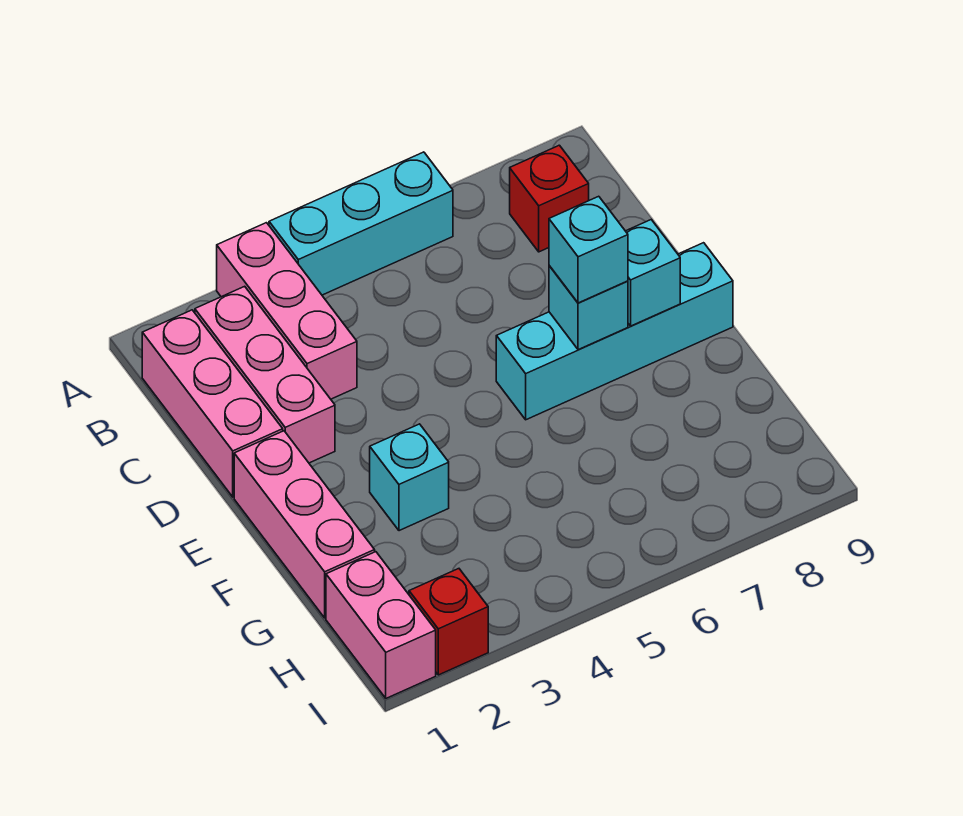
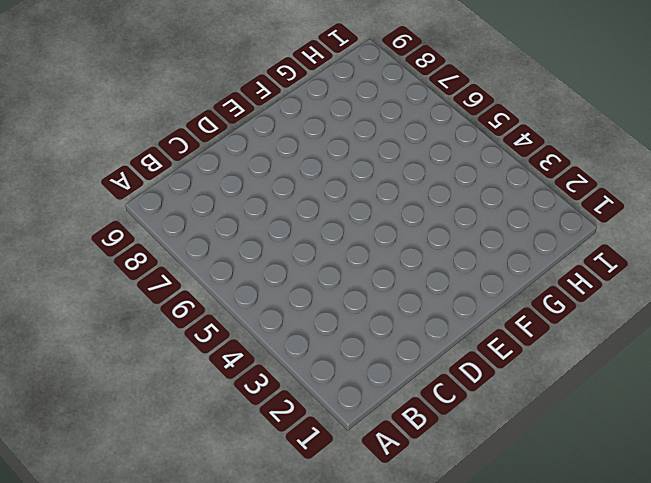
none -> pink brick A3:C3 level 1
none -> cyan brick A4:A6 level 1
none -> pink brick B1:D1 level 1

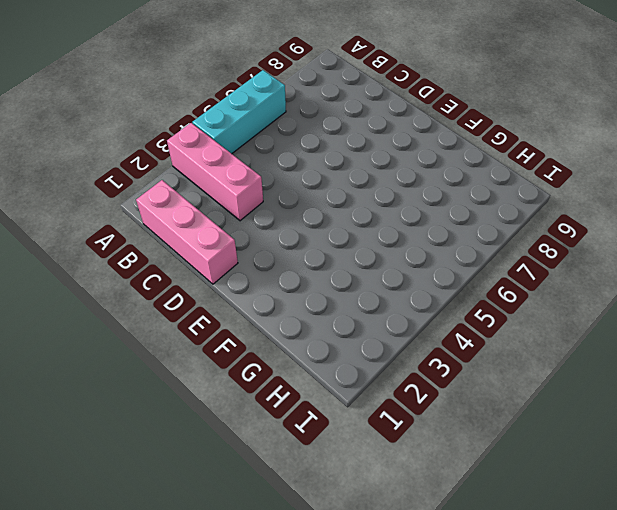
none -> pink brick B2:D2 level 1
none -> red brick B8 level 1
none -> pink brick E1:G1 level 1

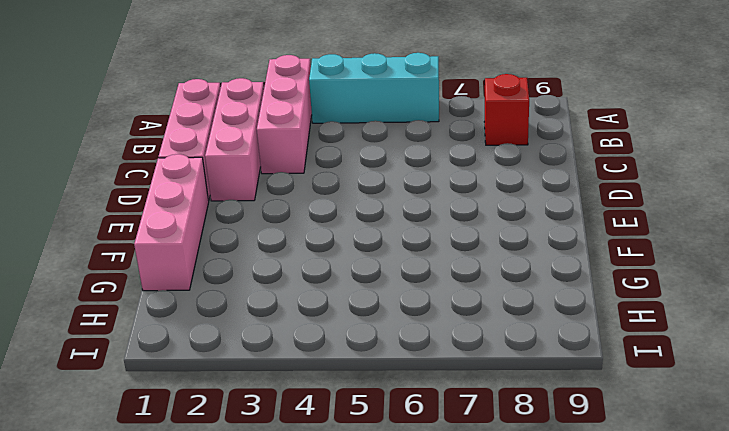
none -> cyan brick E6:E9 level 1
none -> cyan brick F3 level 1
none -> pink brick H1:I1 level 1

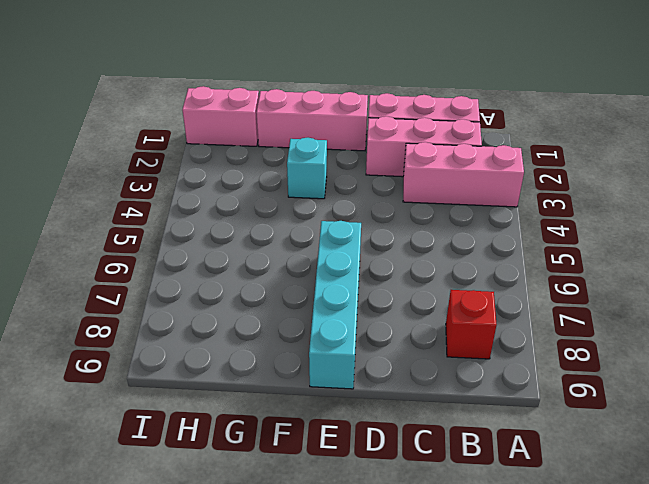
none -> cyan brick A4:A6 level 1
none -> red brick I2 level 1
none -> cyan brick E7 level 2

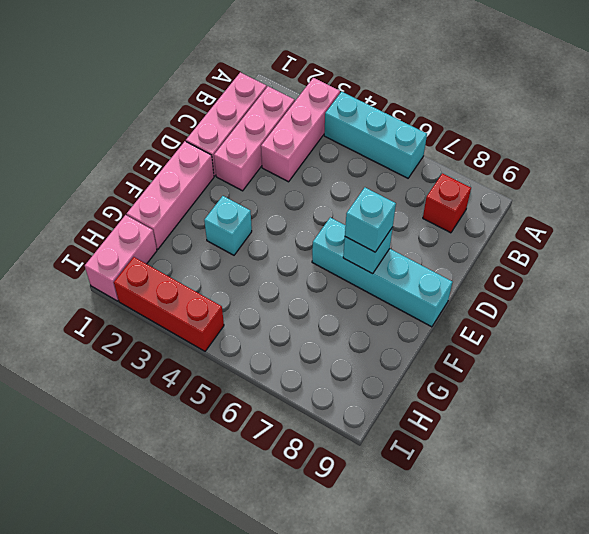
red brick I2:I4 level 1 -> red brick I2 level 1
none -> cyan brick E8 level 2

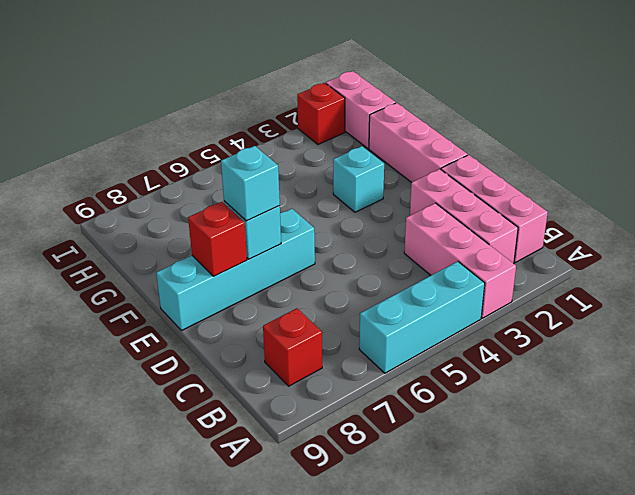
red brick E8 level 2 -> cyan brick E8 level 2

